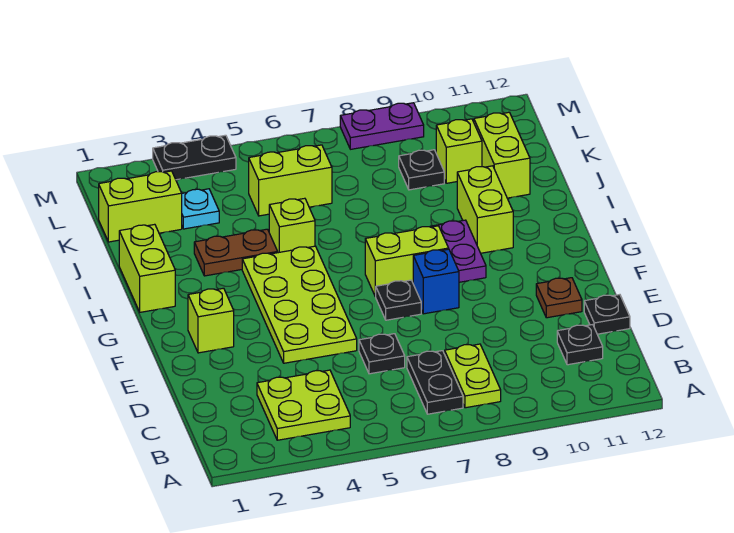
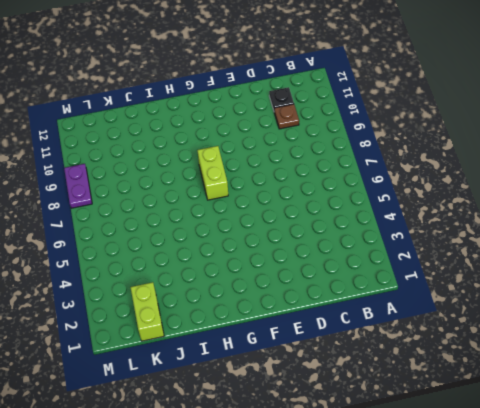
brown plate C10 level 1 -> brown plate E11 level 1
none -> lime plate B3:C4 level 1
none -> black plate B7:C7 level 1
none -> lime plate B8:C8 level 1

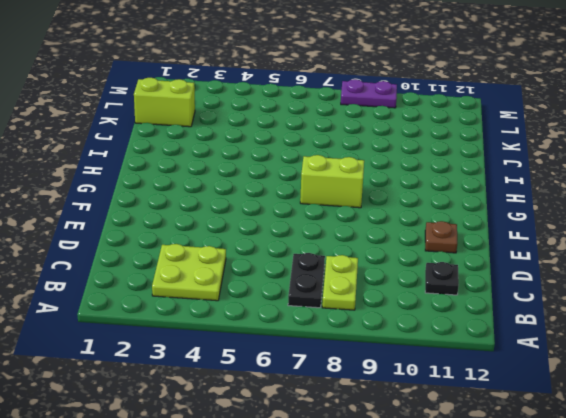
none -> black plate D6 level 1
none -> black plate D12 level 1
none -> lime plate E4:H5 level 1

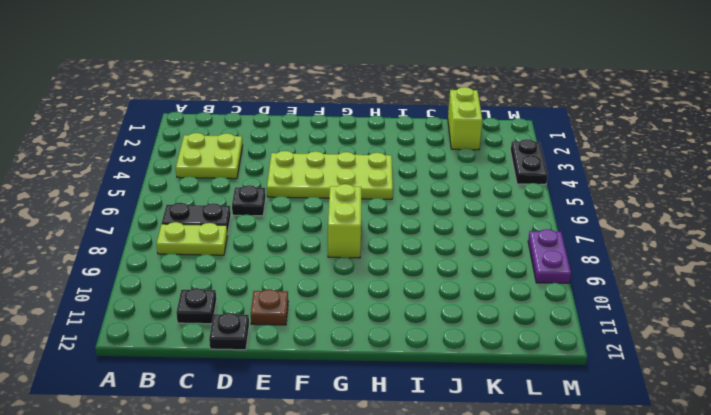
none -> lime brick F2 level 1
none -> black plate F7 level 1
none -> blue brick F8 level 1

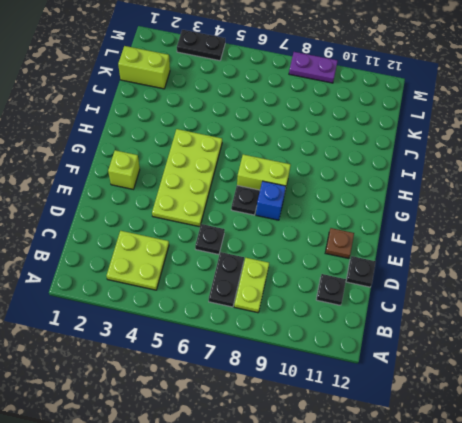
none -> purple plate G9:H9 level 1
none -> lime brick H1:I1 level 1
none -> lime brick H10:I10 level 1

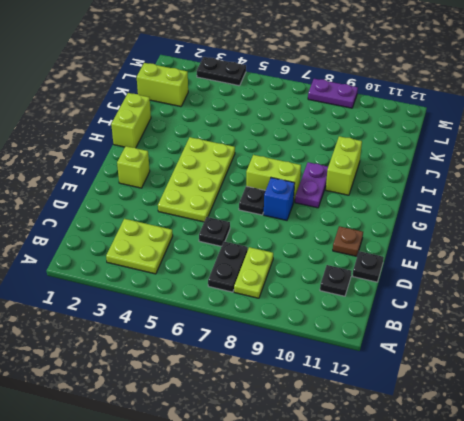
none -> brown plate I3:I4 level 1
none -> lime brick I5 level 1
none -> lime brick J11:K11 level 1

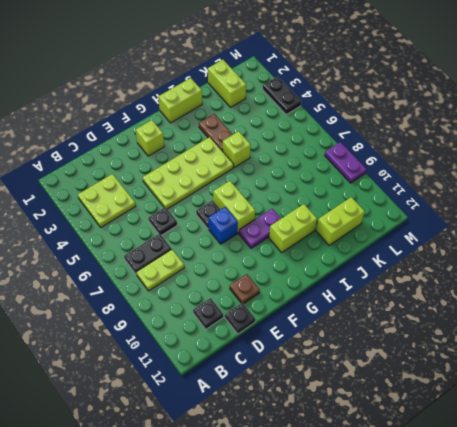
none -> cyan plate K3 level 1
none -> lime brick K5:K6 level 1
none -> black plate K9 level 1

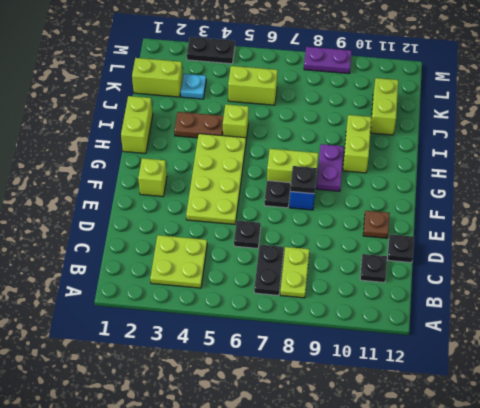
black plate F8 level 2 -> black plate K9 level 1
none -> lime brick K10 level 1

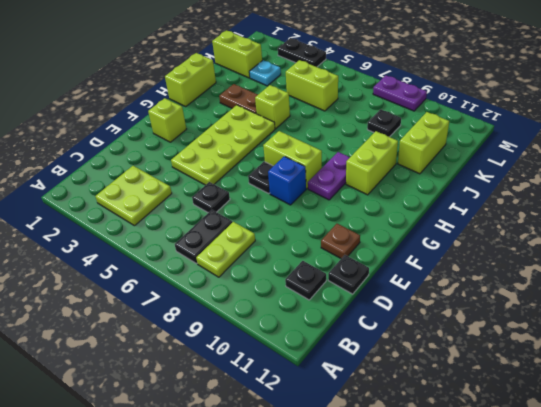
none -> lime brick K10 level 1

